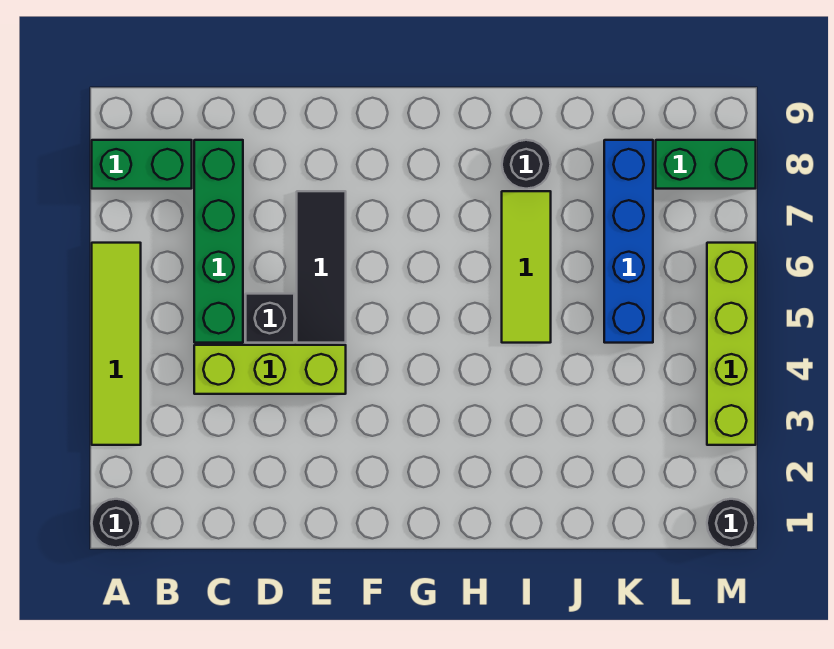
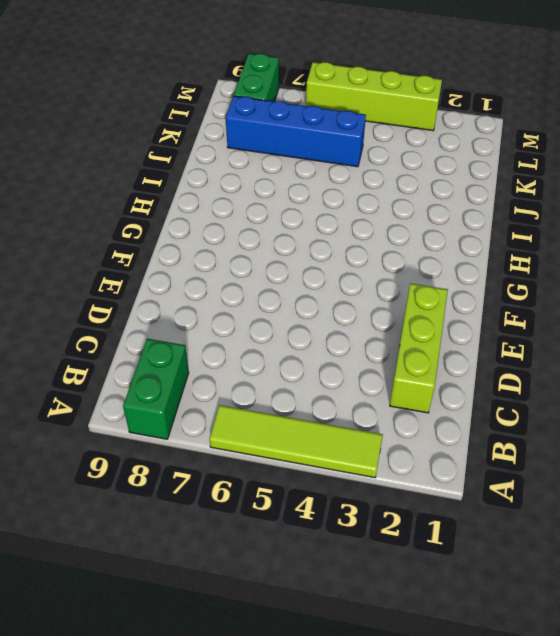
lime brick C2:E2 level 1 -> lime brick C4:E4 level 1
none -> black round brick A1 level 1
none -> green brick C5:C8 level 1
none -> black brick D5 level 1

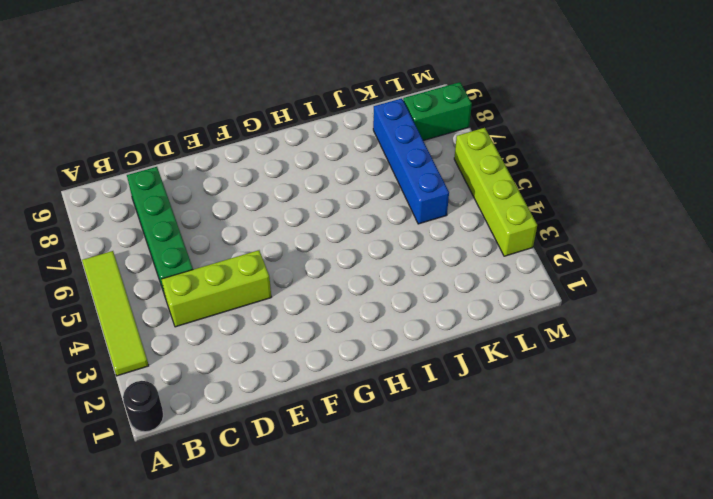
none -> green brick A8:B8 level 1
none -> black brick D5 level 1
none -> black tile E5:E7 level 1

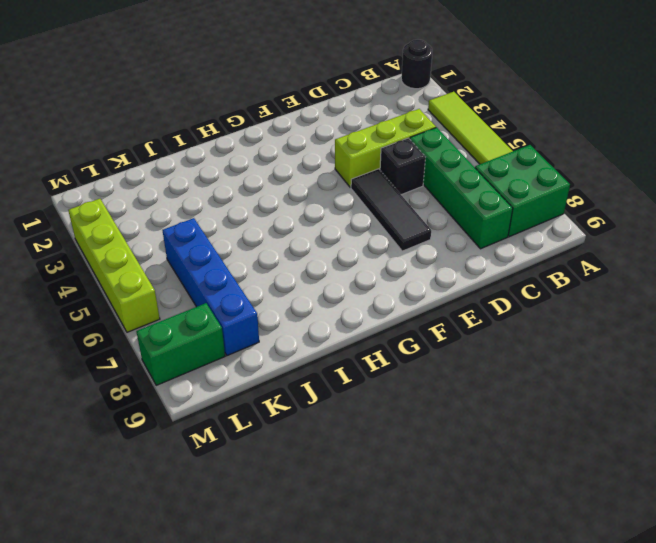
green brick A7:B8 level 1 -> green brick A8:B8 level 1
none -> lime tile I5:I7 level 1
none -> black round brick I8 level 1
none -> black round brick M1 level 1

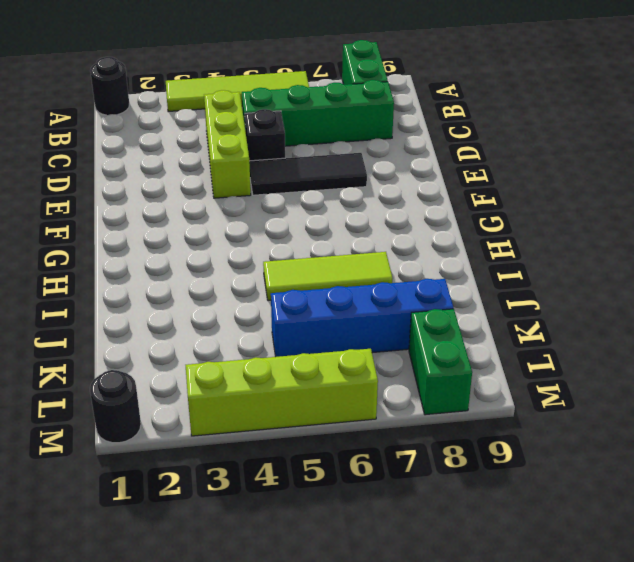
none -> black round brick I8 level 1

